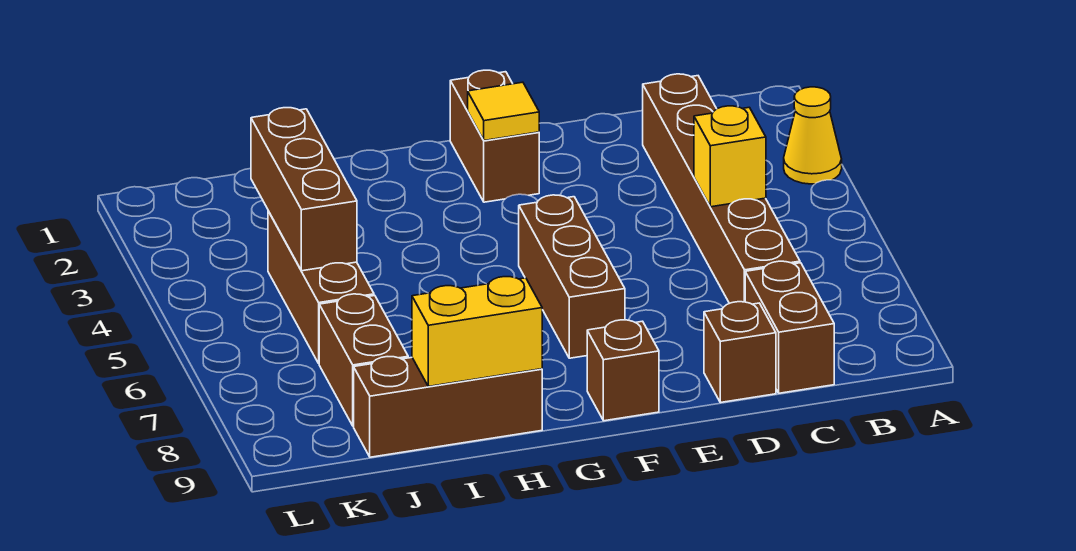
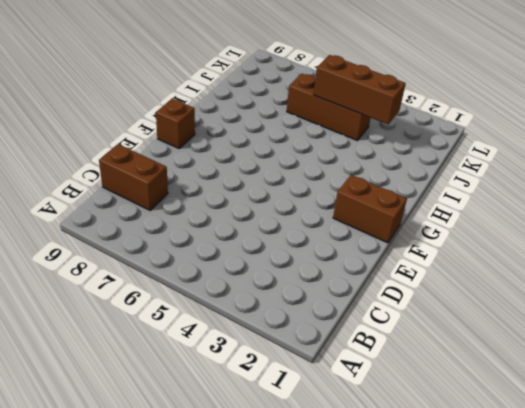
none -> yellow cone A3 level 1
none -> brown brick C2:C7 level 1
none -> brown brick D9 level 1

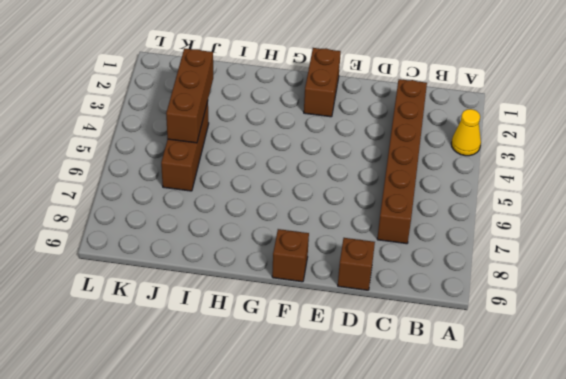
none -> brown brick C8:C9 level 1
none -> brown brick F5:F7 level 1
none -> brown brick H9:J9 level 1

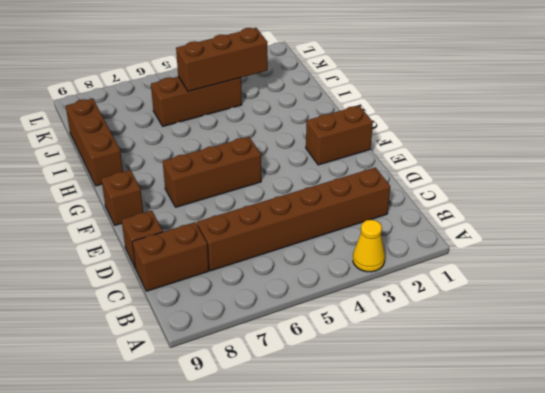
none -> brown brick J7:J8 level 1
none -> yellow brick C5 level 2
none -> yellow tile F2 level 2

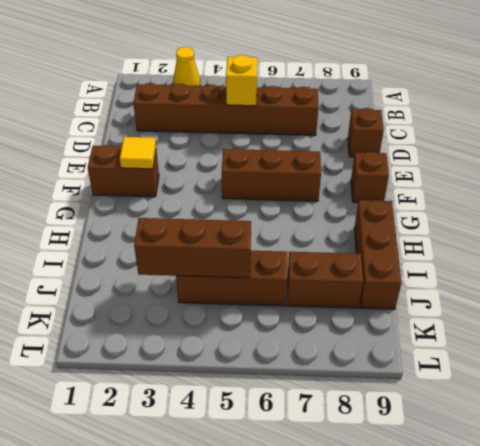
none -> brown brick C8:C9 level 1
none -> yellow brick H9:I9 level 2

